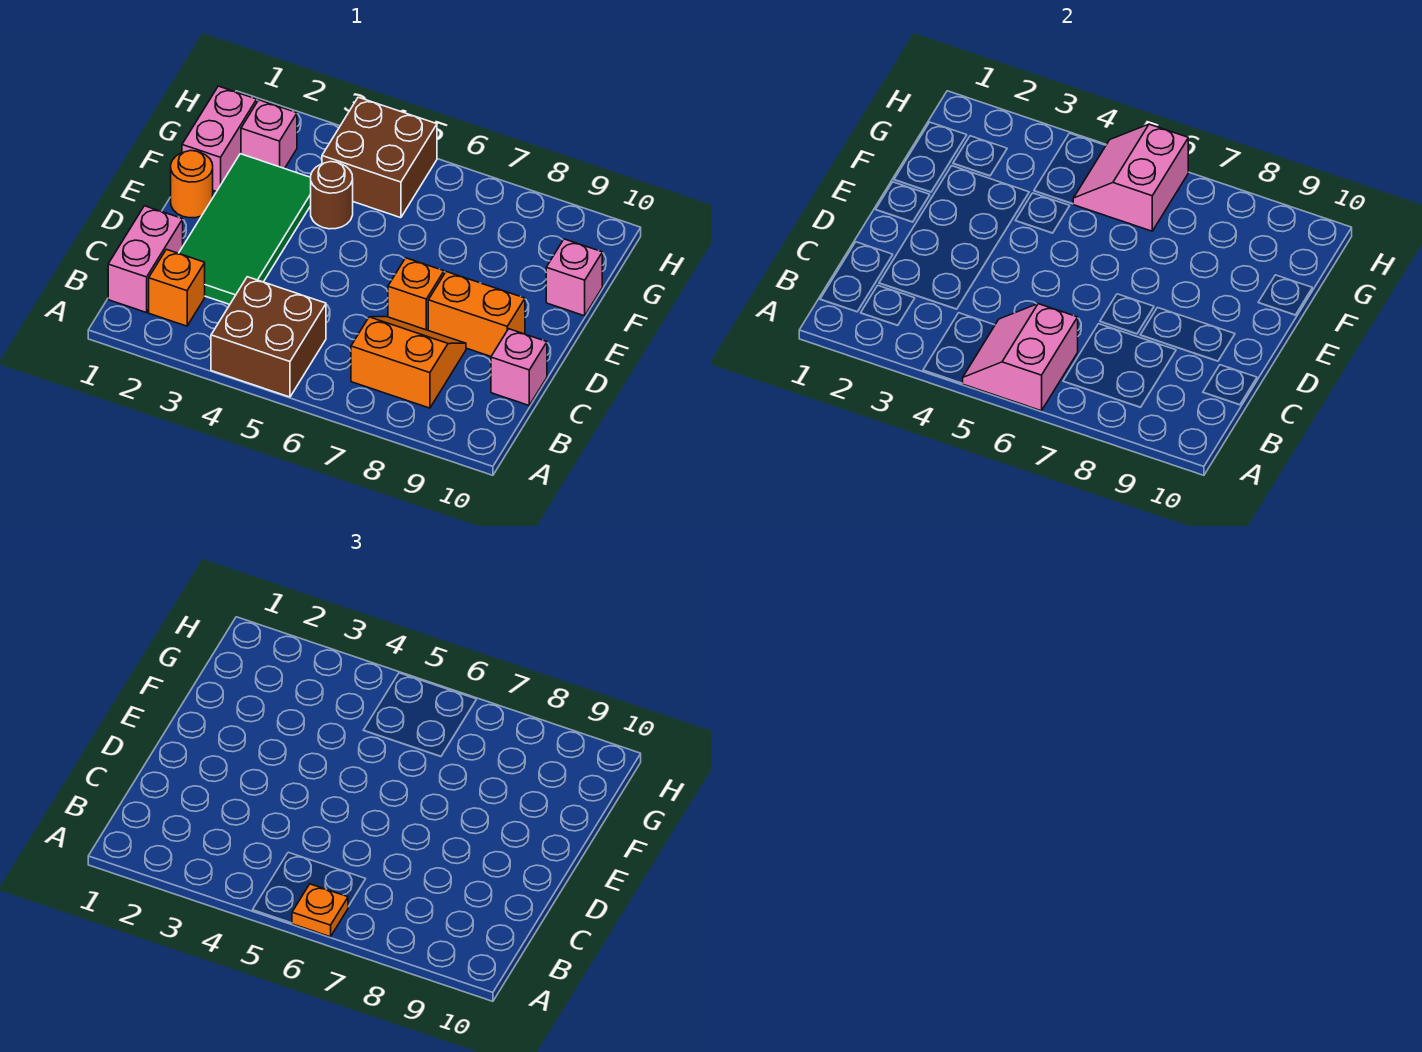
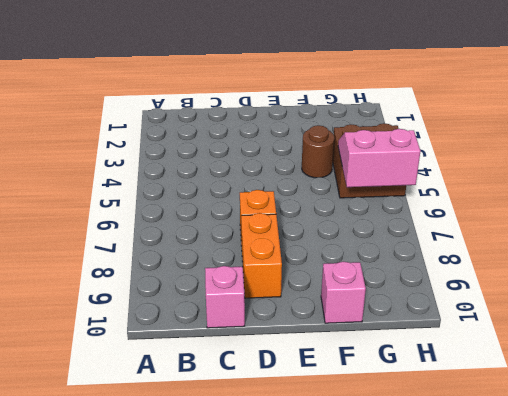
none -> brown brick A4:B5 level 1
none -> pink brick B1:C1 level 1
none -> orange brick B2 level 1

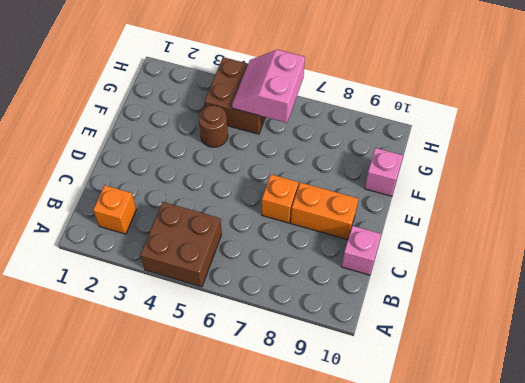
none -> pink brick B1:C1 level 1
none -> orange slope B7:C8 level 1 top B
none -> green tile C2:F3 level 1

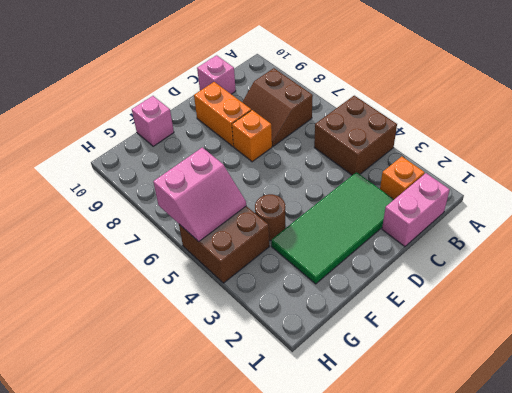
brown slope B7:C8 level 1 top B -> orange slope B7:C8 level 1 top B
none -> orange round brick E1 level 1
none -> pink brick F1:G1 level 1
none -> pink brick G2 level 1

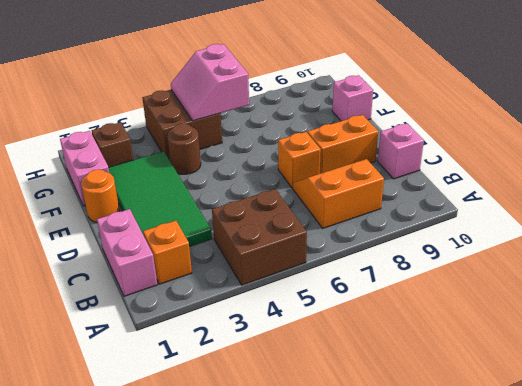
brown brick G2 level 1 -> pink brick G2 level 1
none -> pink slope A5:B6 level 2 top 6
none -> orange plate A6 level 3

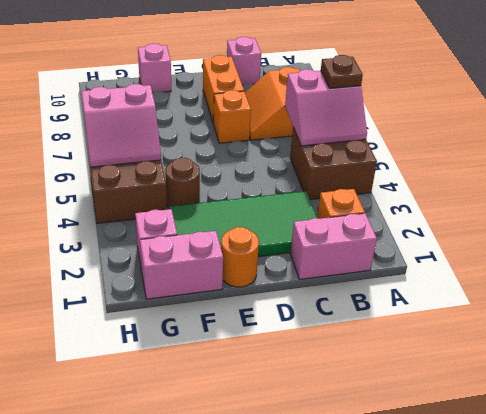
brown plate A6 level 3 -> orange plate A6 level 3

